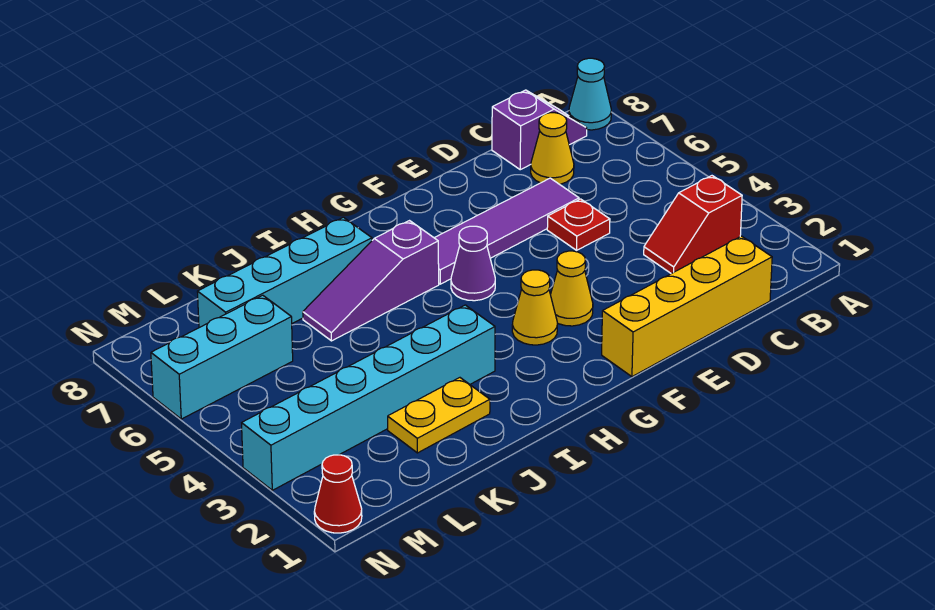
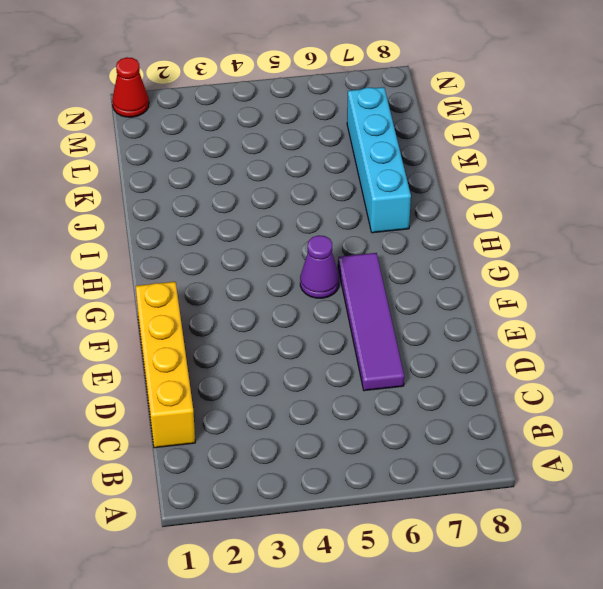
none -> cyan cone A8 level 1
none -> red slope B3:C3 level 1 top B
none -> purple slope B8:C8 level 1 top C

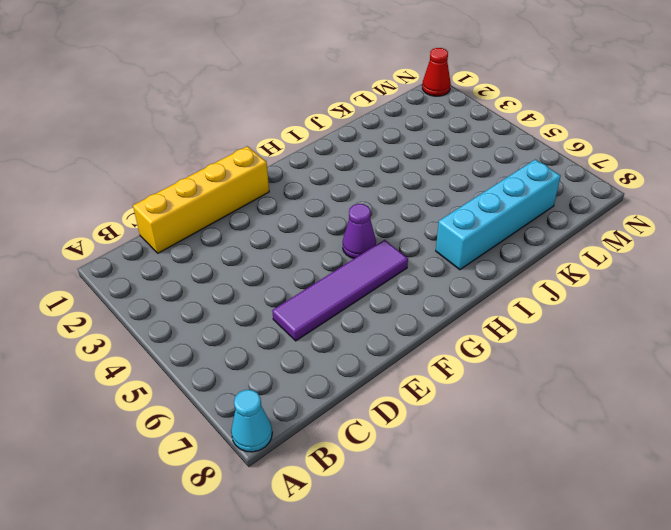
none -> red slope B3:C3 level 1 top B
none -> purple slope B8:C8 level 1 top C
none -> yellow cone C7 level 1

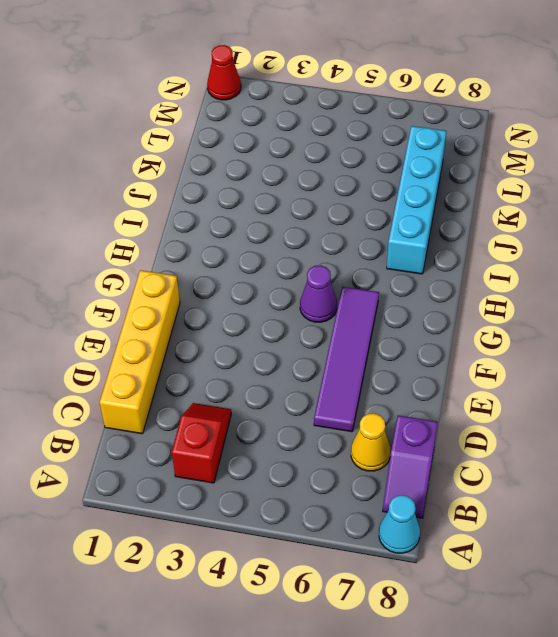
none -> red plate D5 level 1
none -> yellow cone F3 level 1
none -> yellow cone G3 level 1

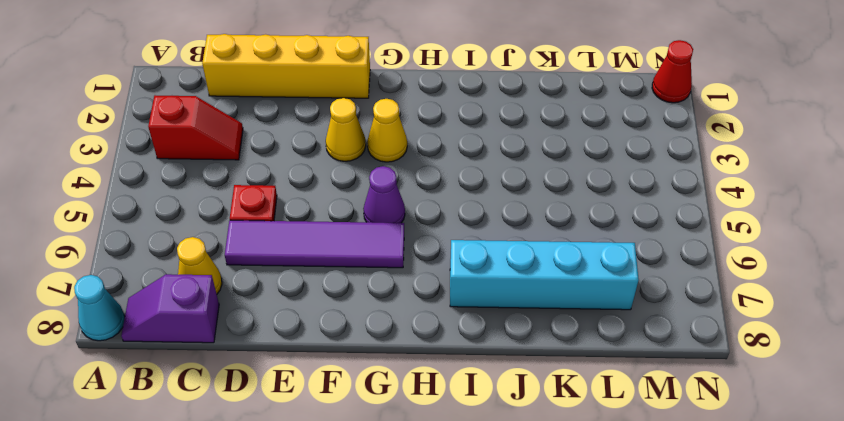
none -> purple slope H6:J6 level 1 top H
none -> cyan brick I3:N3 level 1
none -> yellow plate J2:K2 level 1

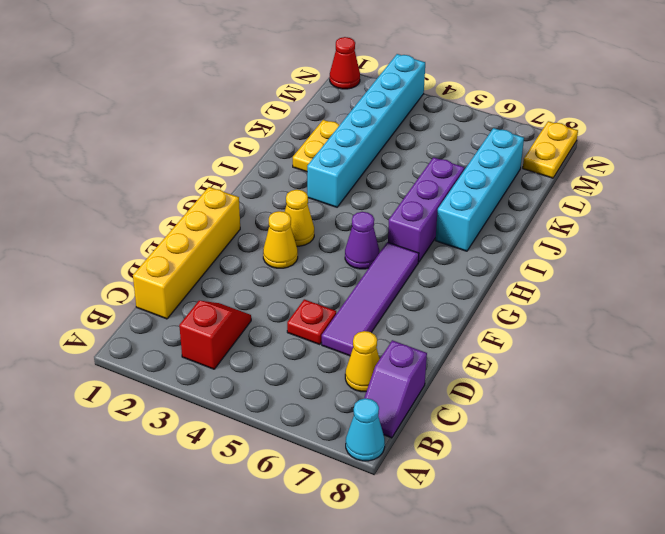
purple brick H6:J6 level 1 -> purple slope H6:J6 level 1 top H
yellow plate M8:N8 level 1 -> none
none -> cyan brick L6:N6 level 1

